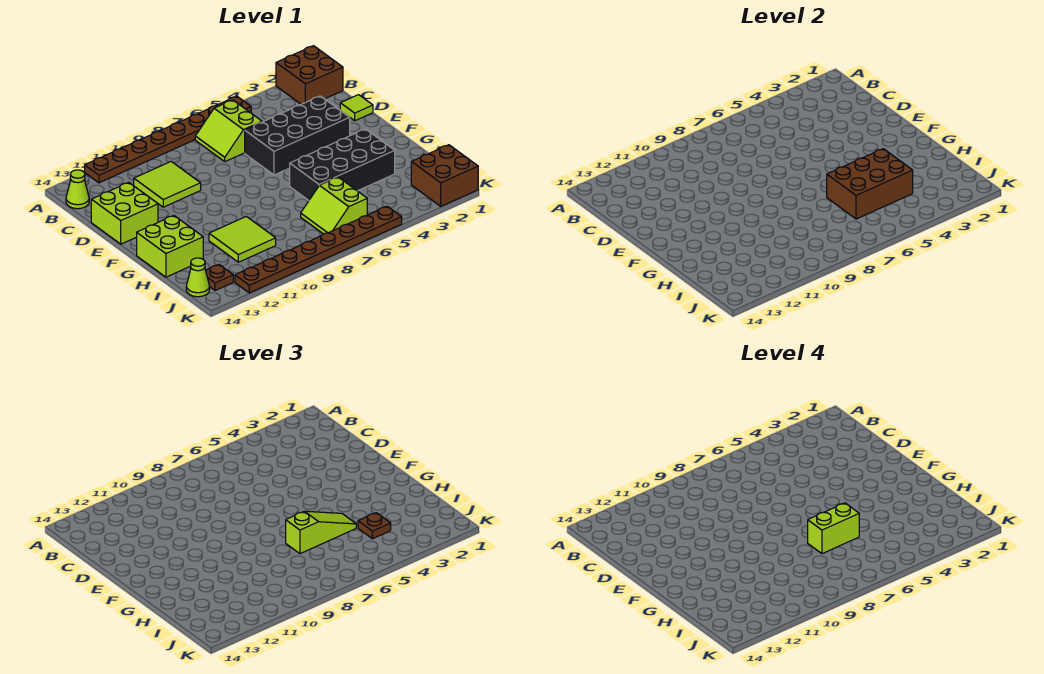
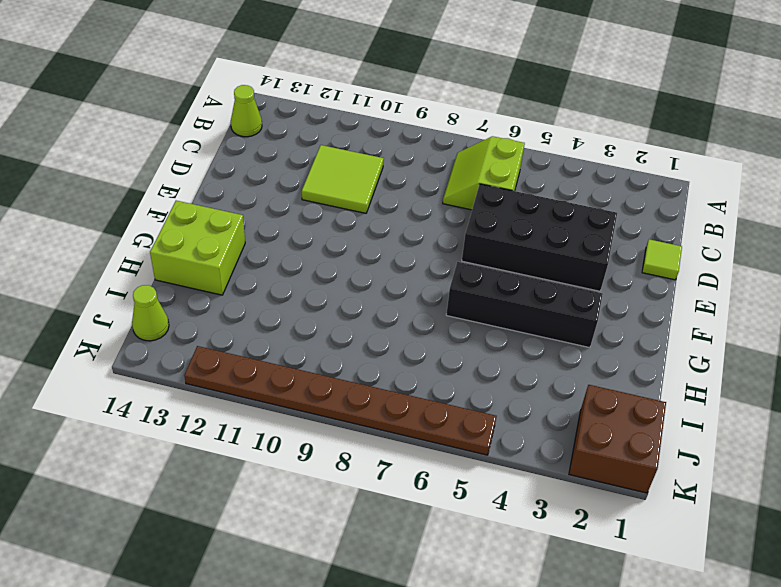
black brick G3:G6 level 1 -> black brick G3:H6 level 1
none -> brown brick A1:B2 level 1
none -> brown plate A5:A12 level 1
none -> lime brick D13:E14 level 1

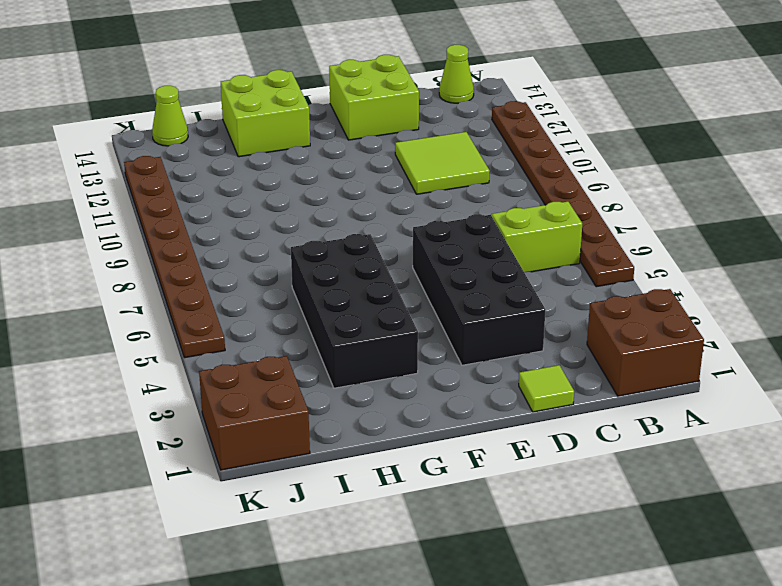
none -> lime tile H10:I11 level 1
none -> lime slope I6:J7 level 1 top 6
none -> brown plate J13 level 1

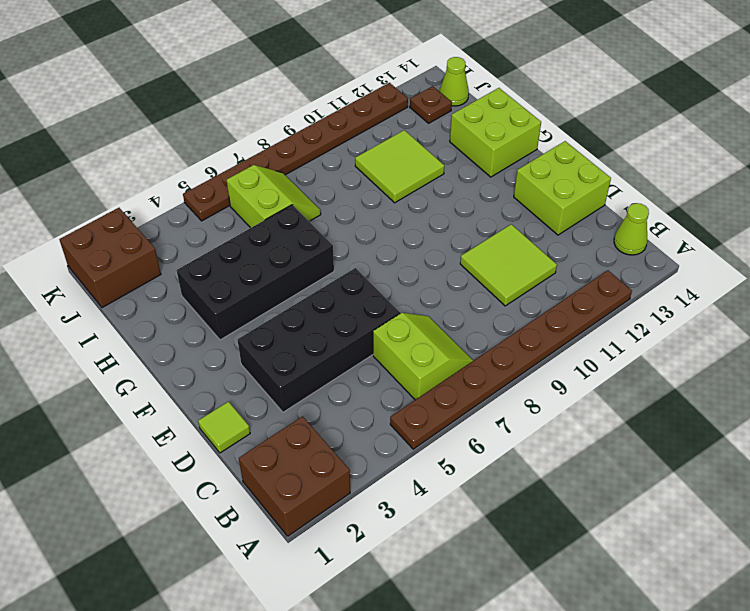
none -> brown brick H4:I6 level 2
none -> lime slope H5:H7 level 3 top 7
none -> brown plate I4 level 3

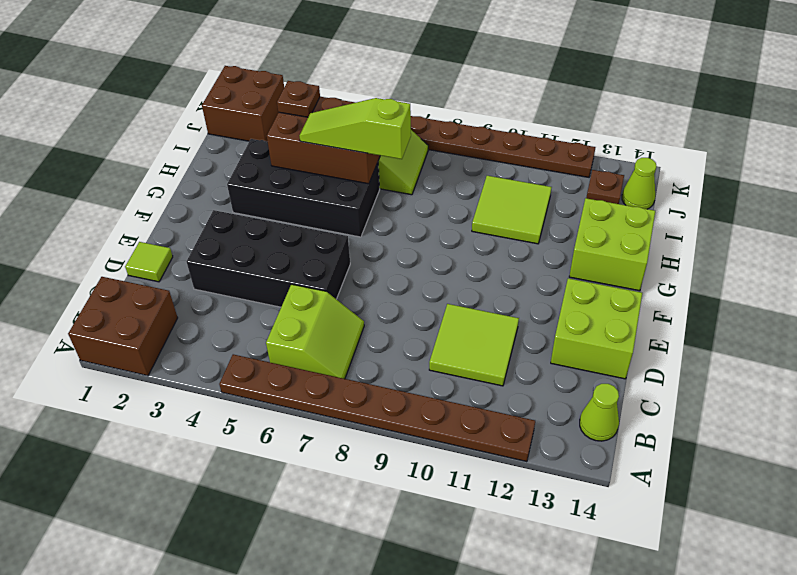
none -> lime brick H6:H7 level 4

